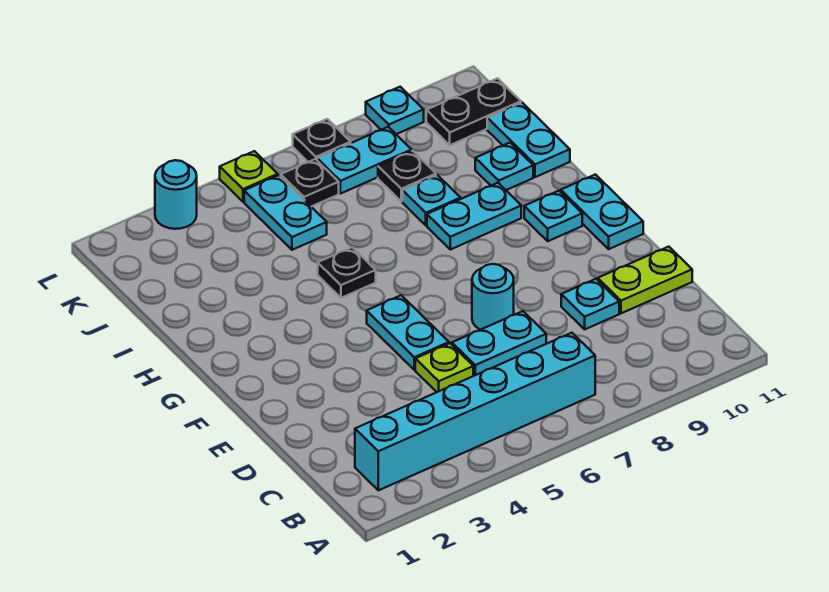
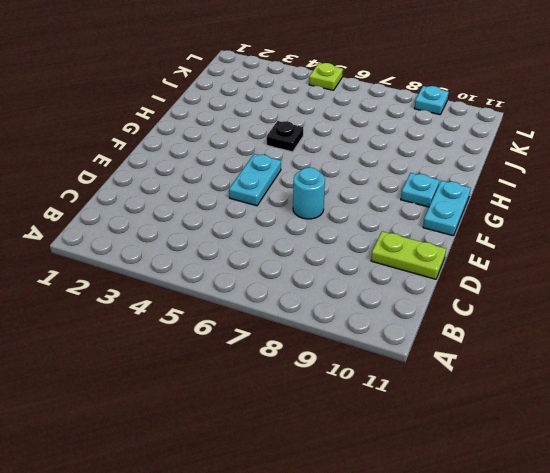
none -> cyan brick B2:B7 level 1
none -> lime plate D5 level 1
none -> cyan plate D6:D7 level 1

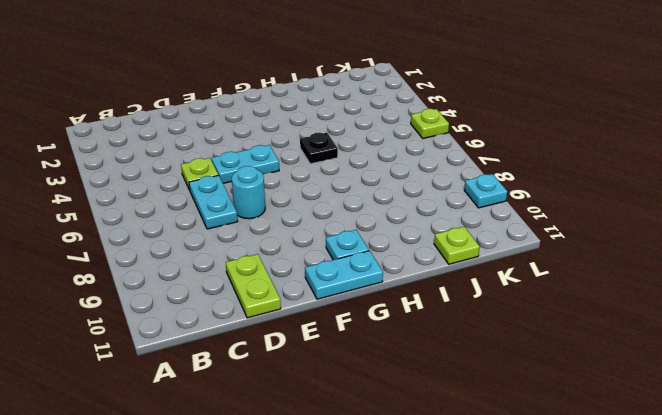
lime plate J11 level 1 -> cyan plate I11:J11 level 1
none -> cyan brick B2:B7 level 1
none -> cyan plate D9 level 1
none -> cyan plate H8:H9 level 1

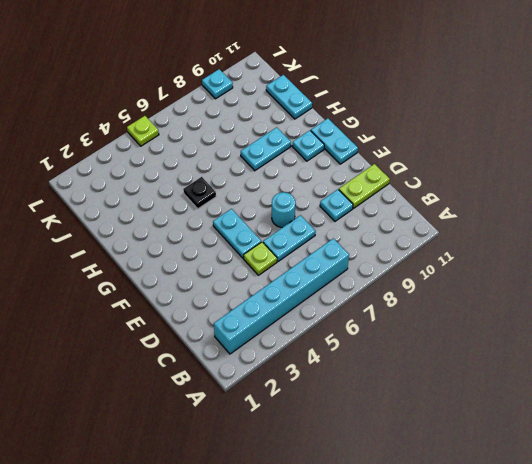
none -> cyan plate I8 level 1
none -> cyan plate I10 level 1
none -> cyan plate J5:K5 level 1

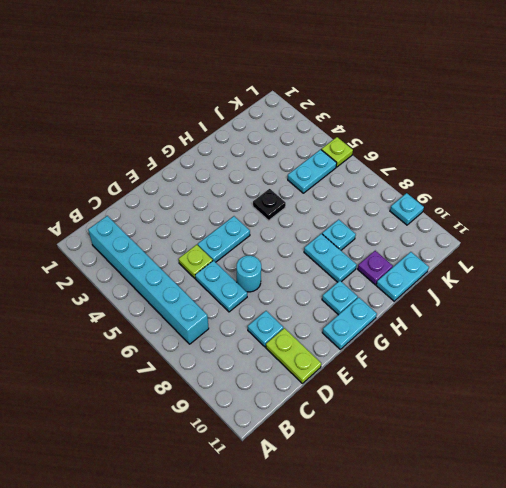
purple plate I10 level 1 -> cyan plate I10 level 1
none -> black plate J8 level 1
none -> black plate K6 level 1
none -> cyan plate K7:K8 level 1

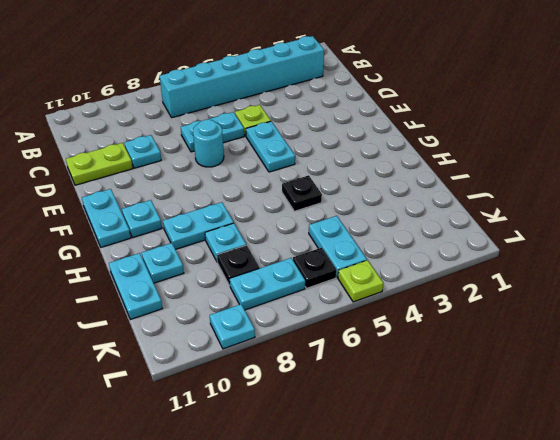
none -> black plate K10:K11 level 1
none -> cyan round brick L3 level 1
none -> black plate L7 level 1

